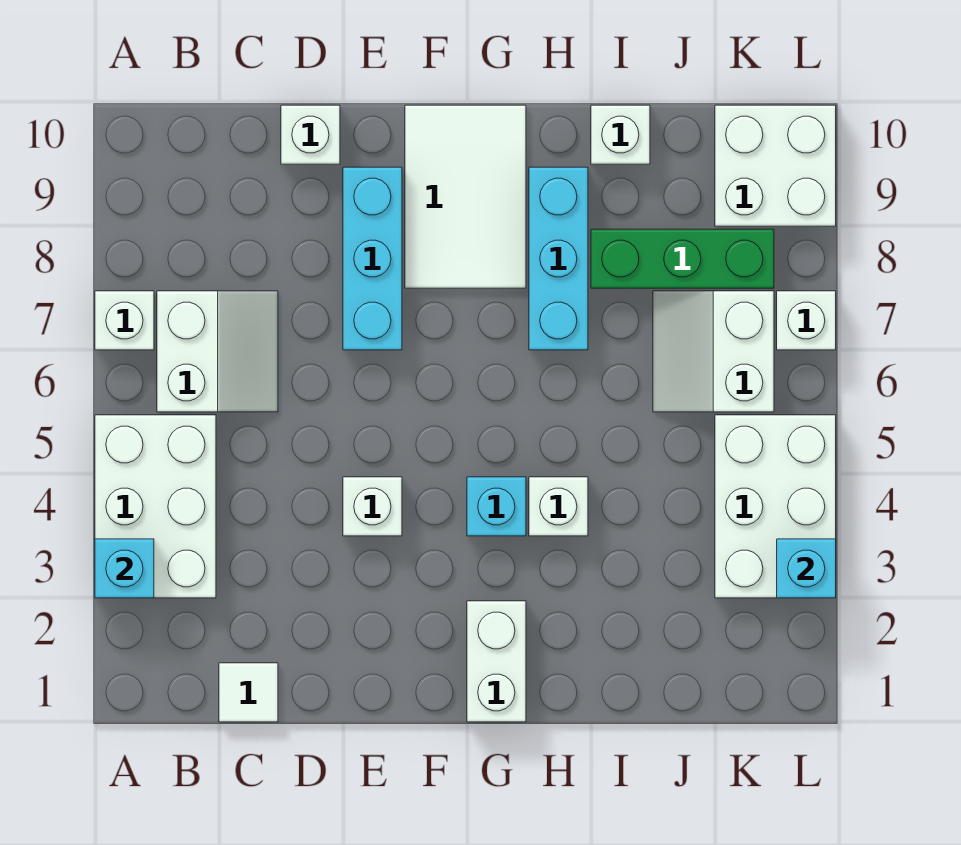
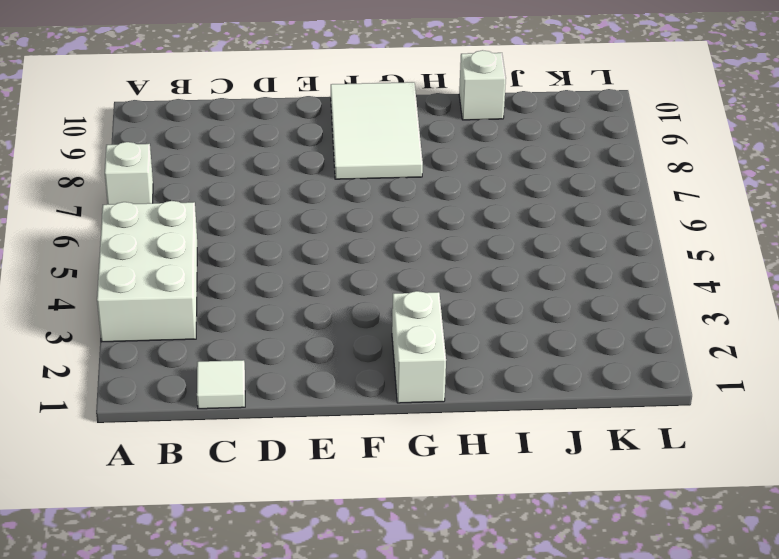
none -> white slope B6:C7 level 1 top B
none -> white brick D10 level 1
none -> white brick E4 level 1

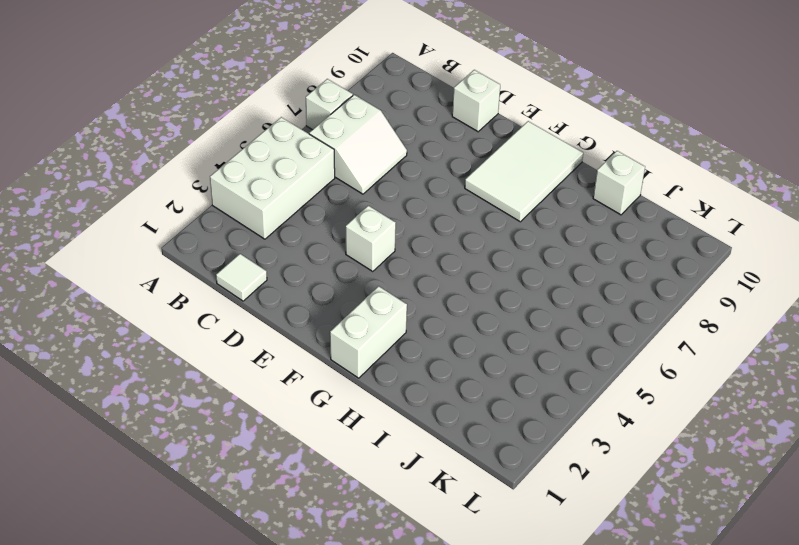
none -> cyan brick E7:E9 level 1
none -> cyan brick G4 level 1
none -> white brick H4 level 1

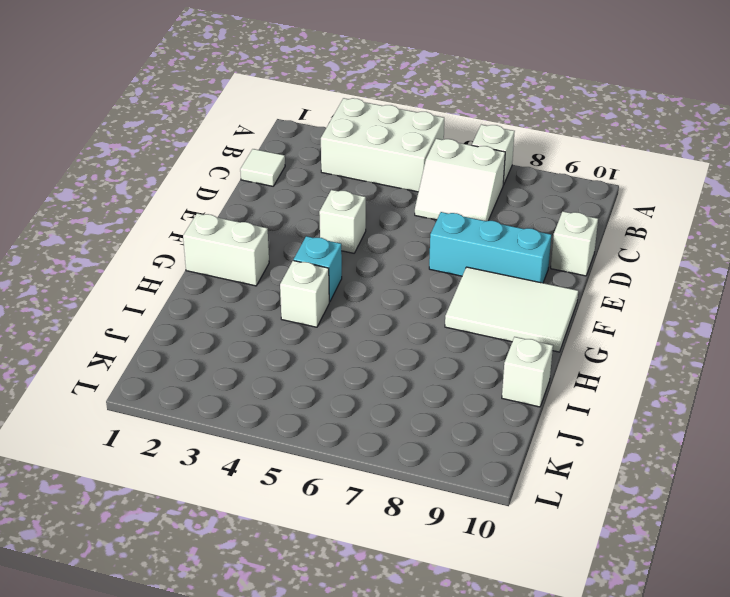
none -> cyan brick H7:H9 level 1
none -> green brick I8:K8 level 1
none -> white slope J6:K7 level 1 top K

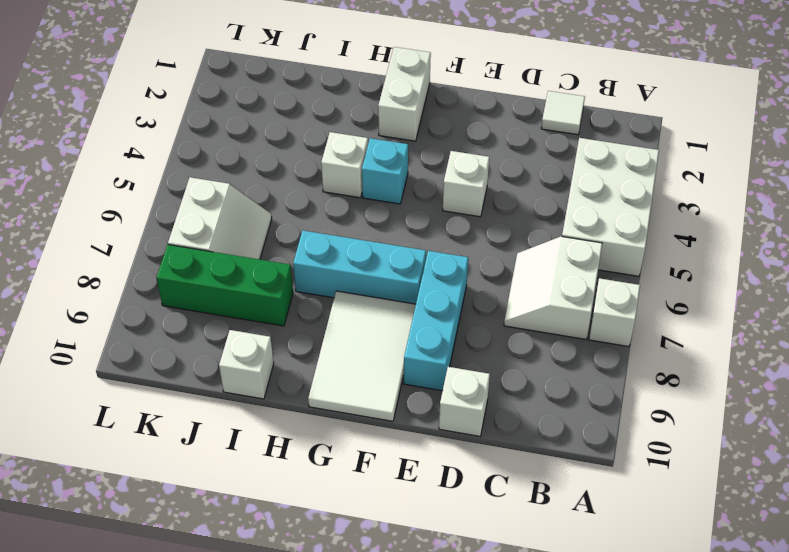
cyan brick F7:H7 level 1 -> cyan brick H7:H9 level 1
none -> white brick K3:L5 level 1
none -> white brick K9:L10 level 1
none -> white brick L7 level 1

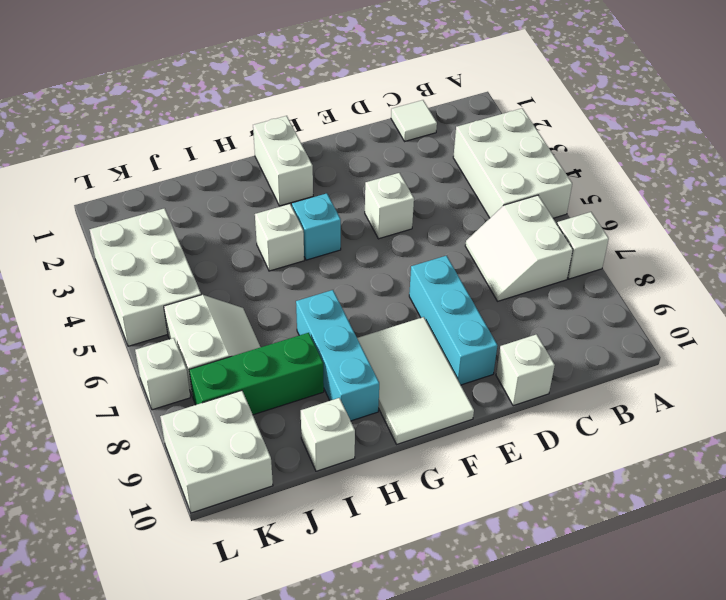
none -> cyan brick A3 level 2
none -> cyan brick L3 level 2

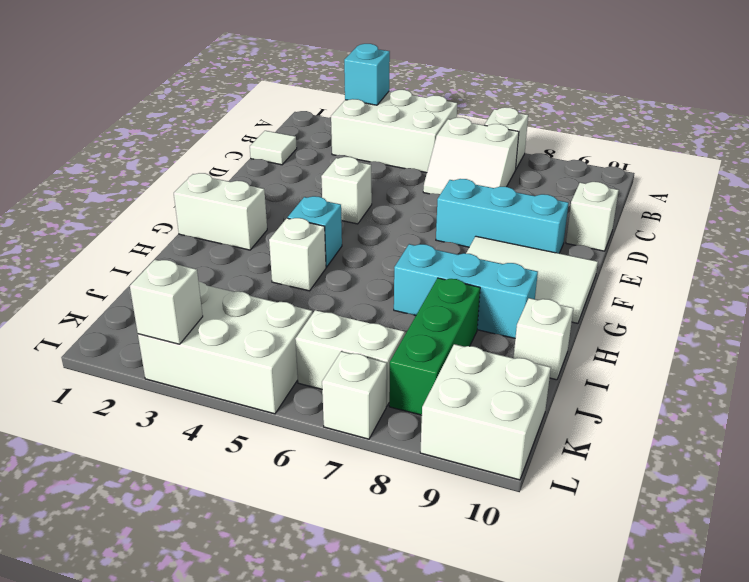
white brick L3 level 2 -> cyan brick L3 level 2

